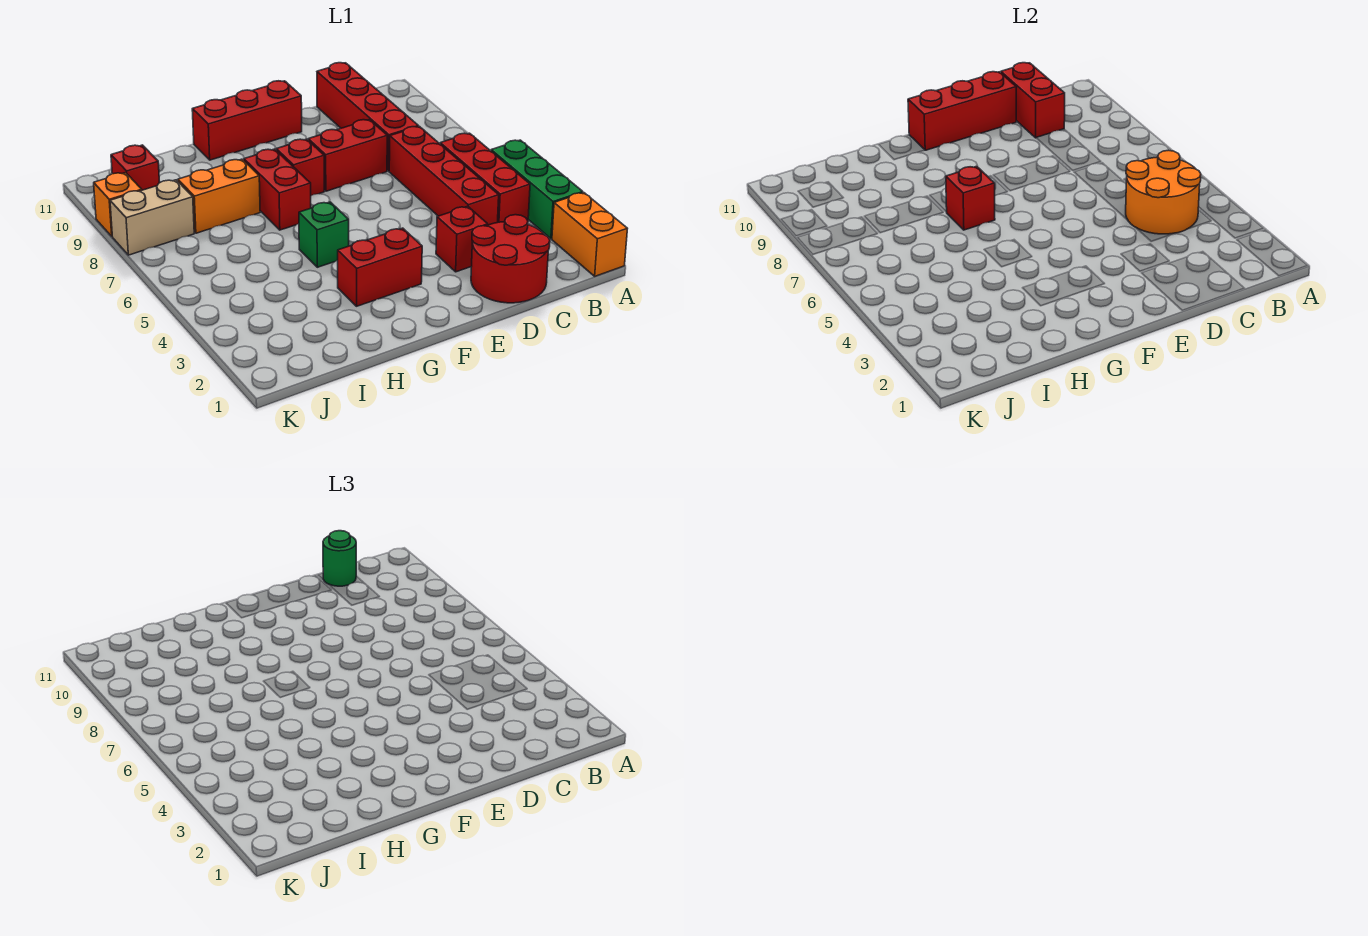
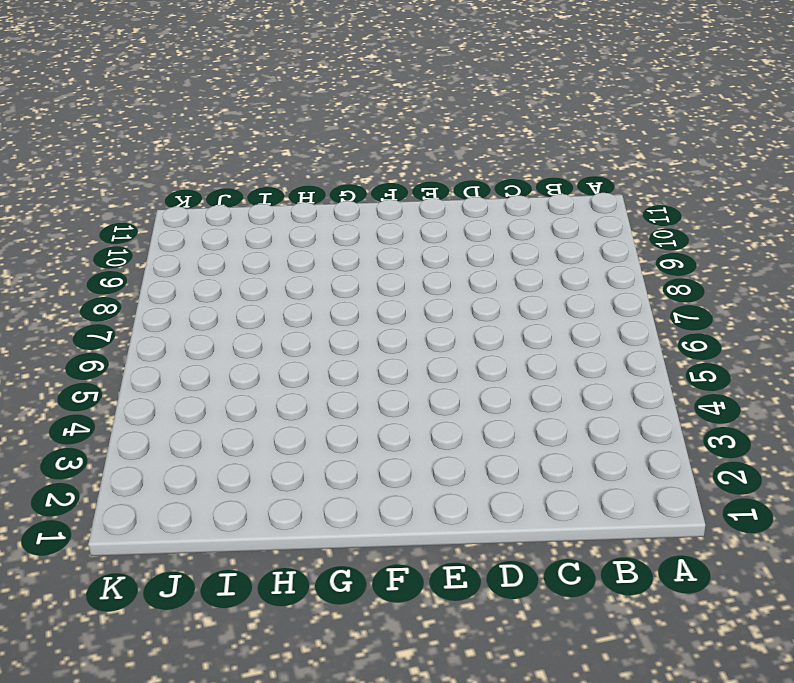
none -> orange brick A1:A2 level 1
none -> green brick A3:A5 level 1
none -> red brick B4:B6 level 1

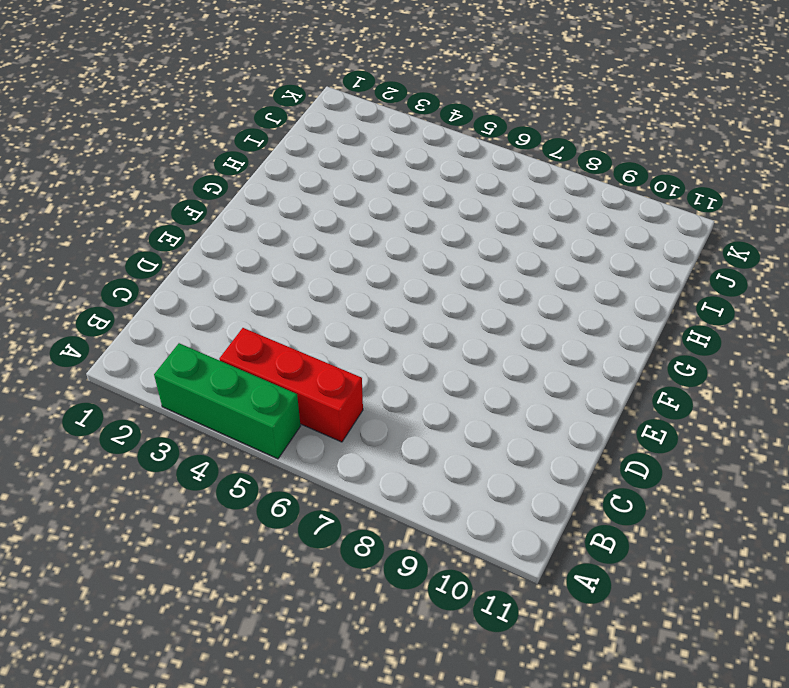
none -> orange brick A1:A2 level 1
none -> red round brick C1:D2 level 1
none -> red brick C4:C7 level 1

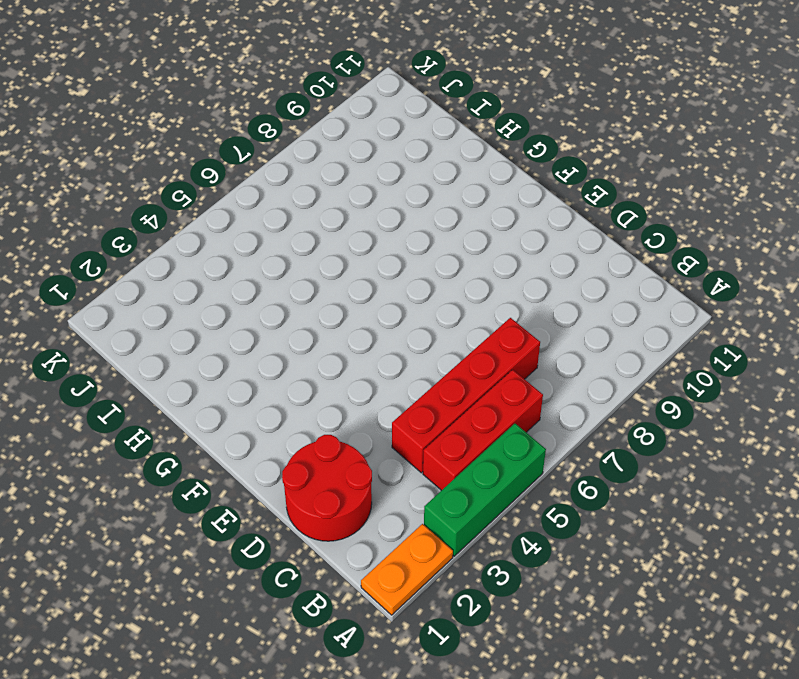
orange plate A1:A2 level 1 -> orange brick A1:A2 level 1
none -> red brick C8:C11 level 1
none -> red brick D3 level 1
none -> red brick D8:E8 level 1

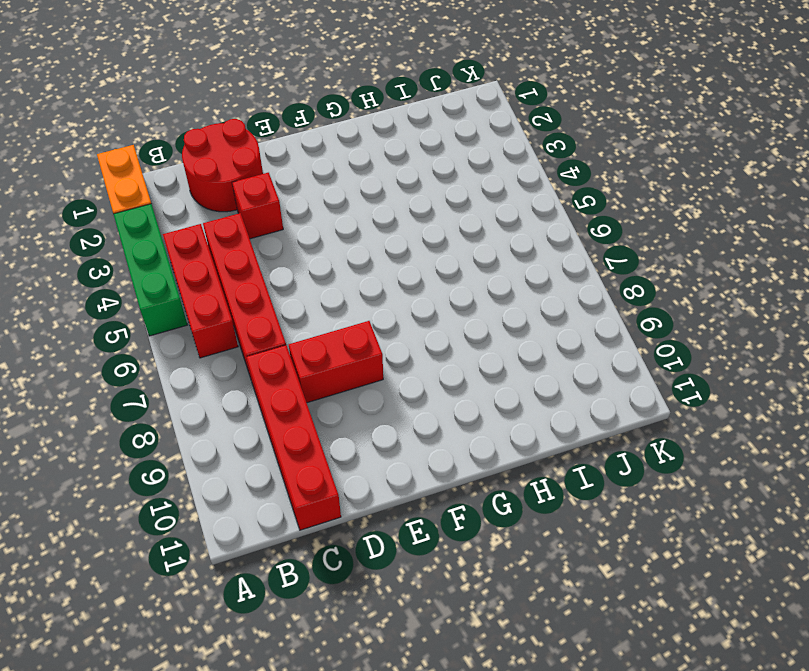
none -> red brick E11:G11 level 1
none -> red brick F3:G3 level 1
none -> red brick F8 level 1

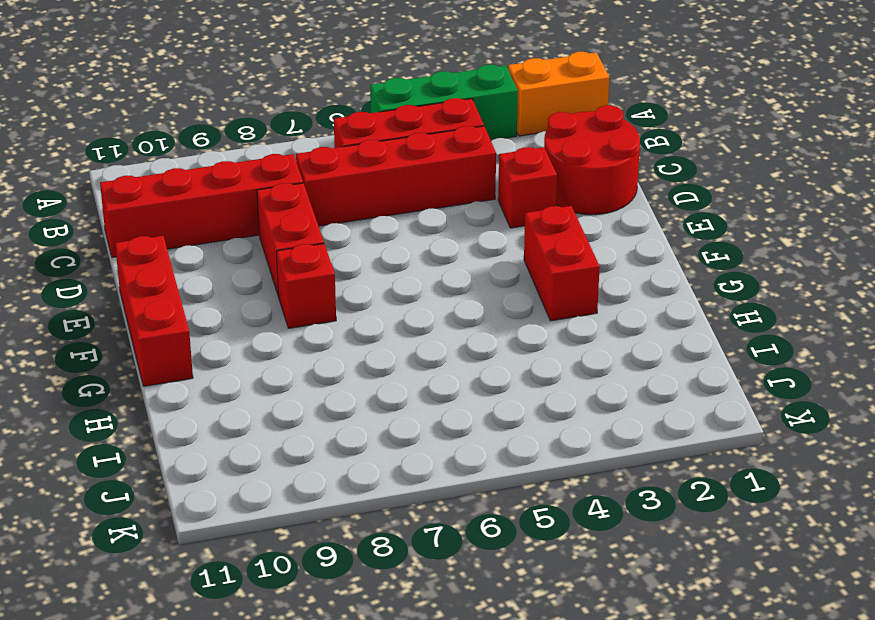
none -> green brick G5 level 1
none -> red brick G7:G8 level 1
none -> orange brick H8:I8 level 1

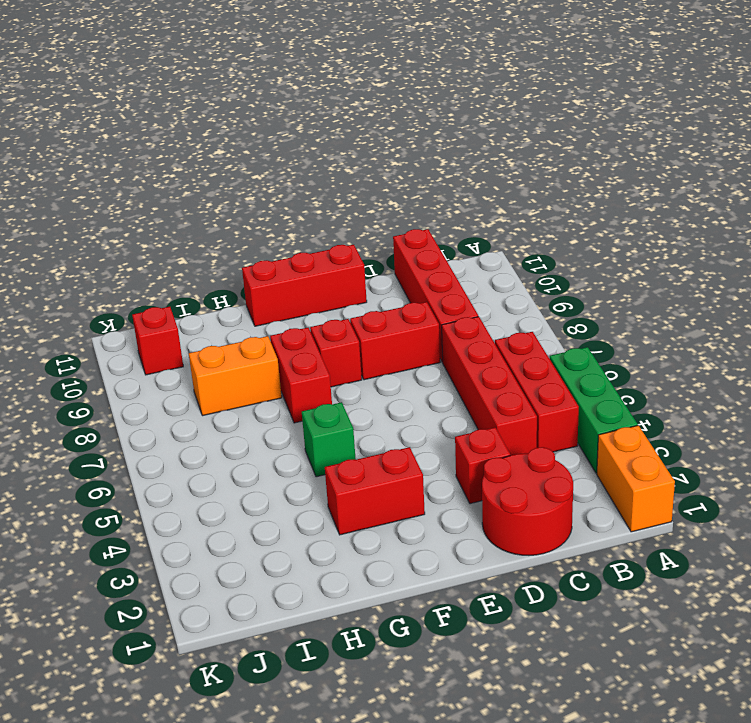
none -> tan brick J8:K8 level 1
none -> orange brick K9 level 1
none -> orange round brick B4:C5 level 2

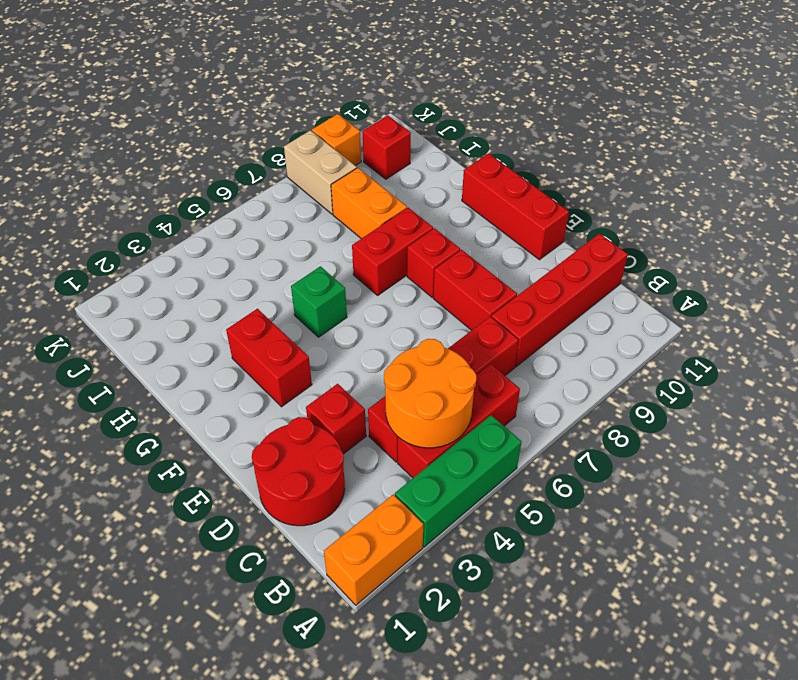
none -> red brick C10:C11 level 2
none -> red brick D11:F11 level 2
none -> red brick G7 level 2

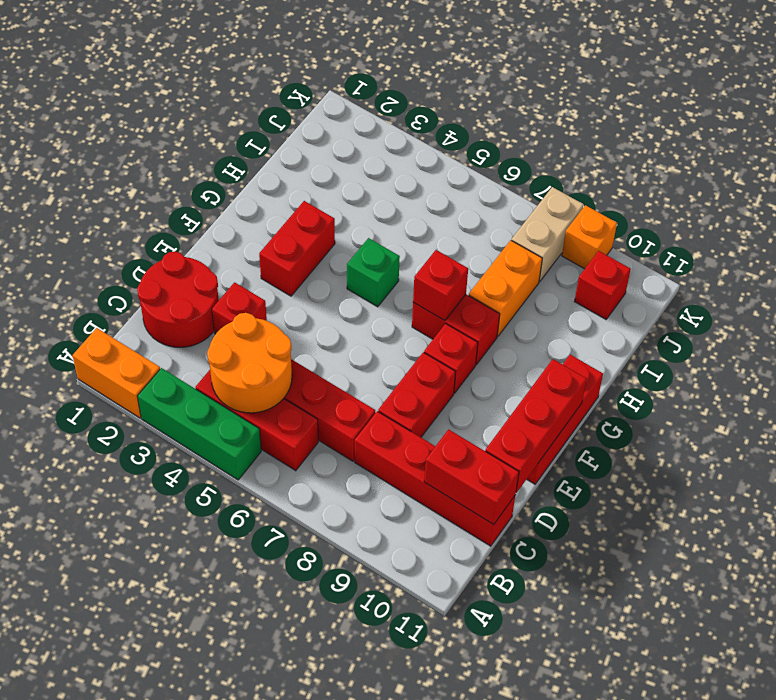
none -> green round brick C11 level 3

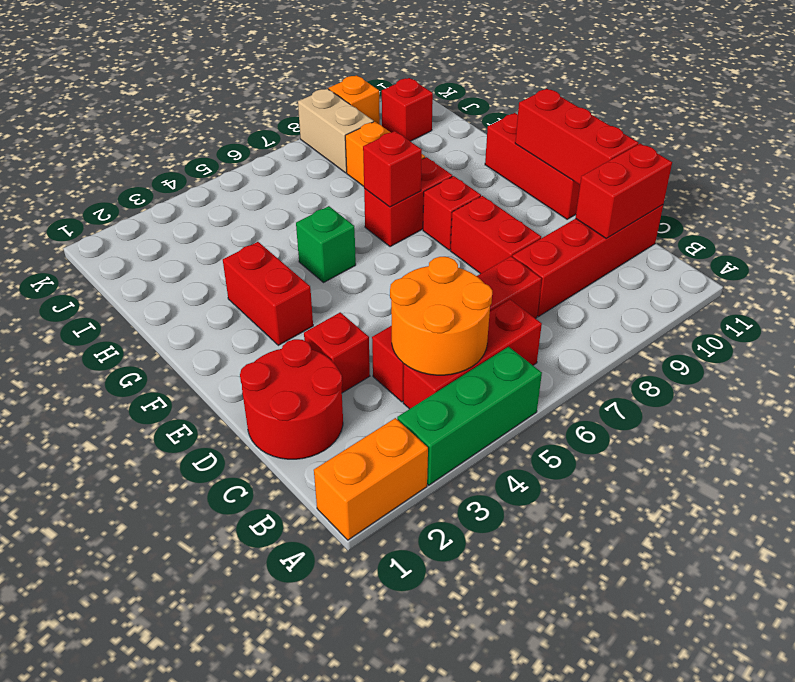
none -> green round brick C11 level 3

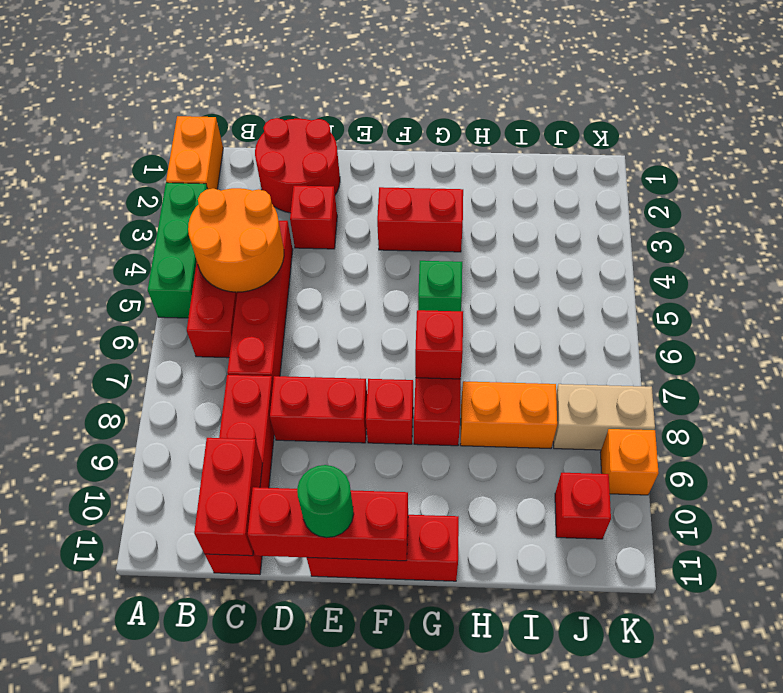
green round brick E11 level 3 -> green round brick C11 level 3

